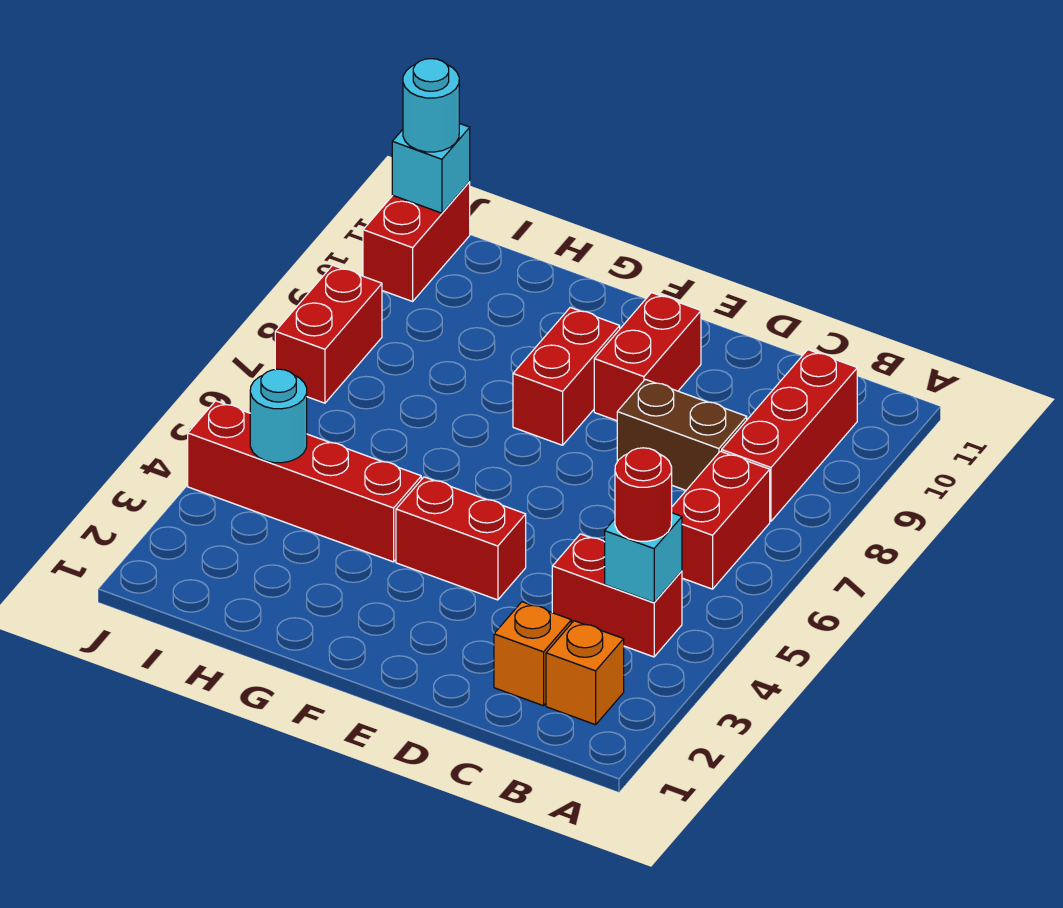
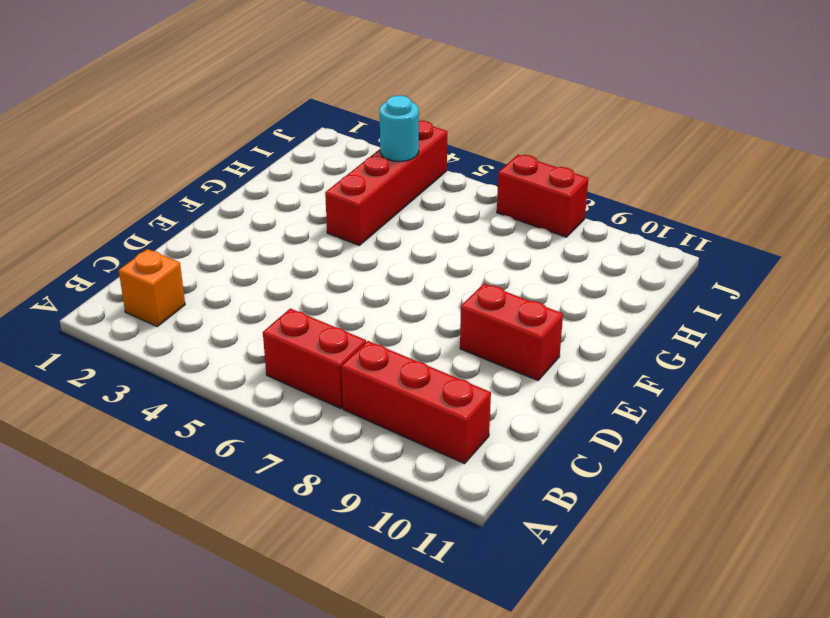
none -> red brick B4:C4 level 1
none -> orange brick C2 level 1
none -> brown brick C8:D8 level 1

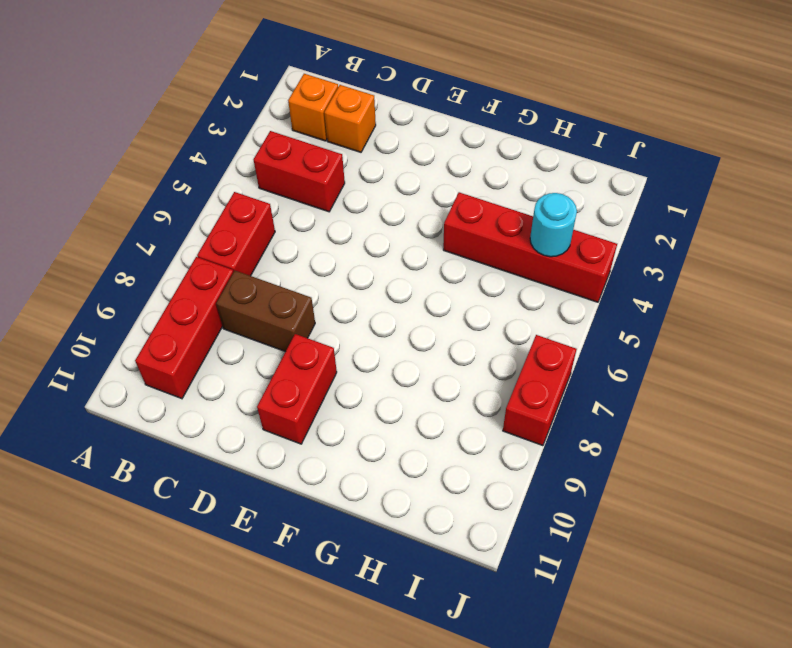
none -> red brick E4:F4 level 1
none -> red brick F8:F9 level 1
none -> red brick J10:J11 level 1

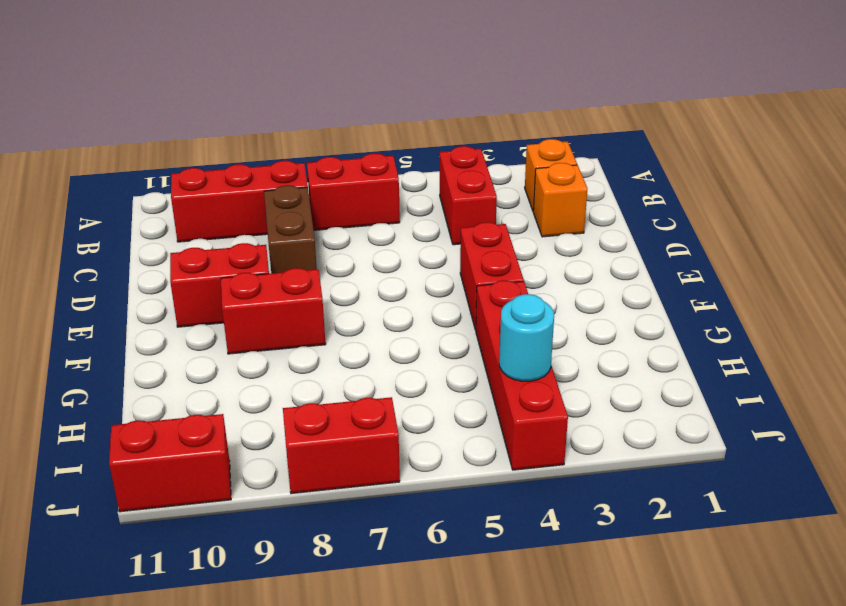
none -> cyan brick B4 level 2
none -> cyan brick J11 level 2
none -> red round brick B4 level 3

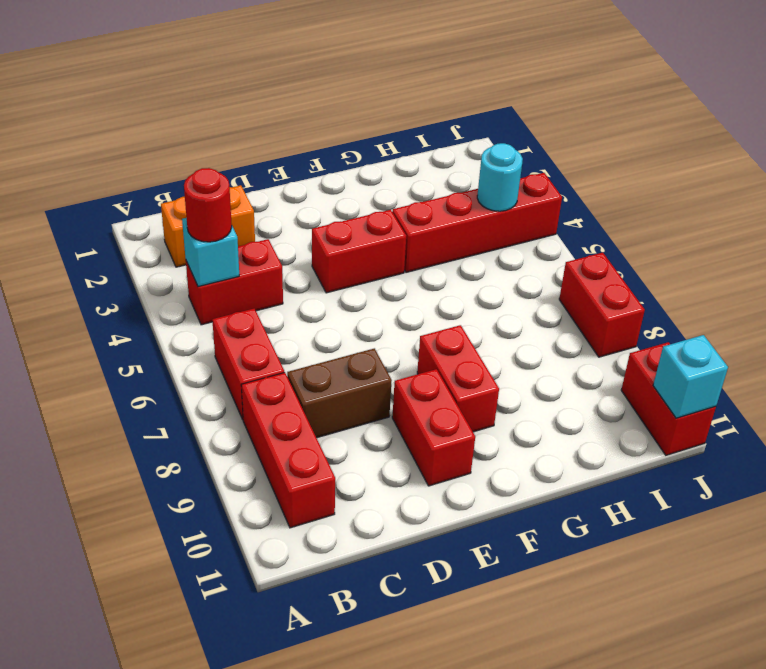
none -> cyan round brick J11 level 3

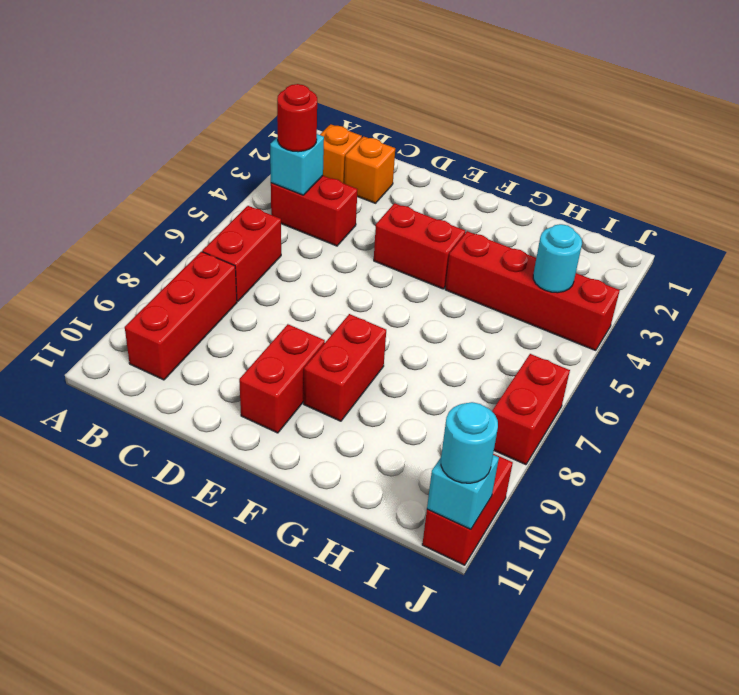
none -> brown brick C8:D8 level 1

